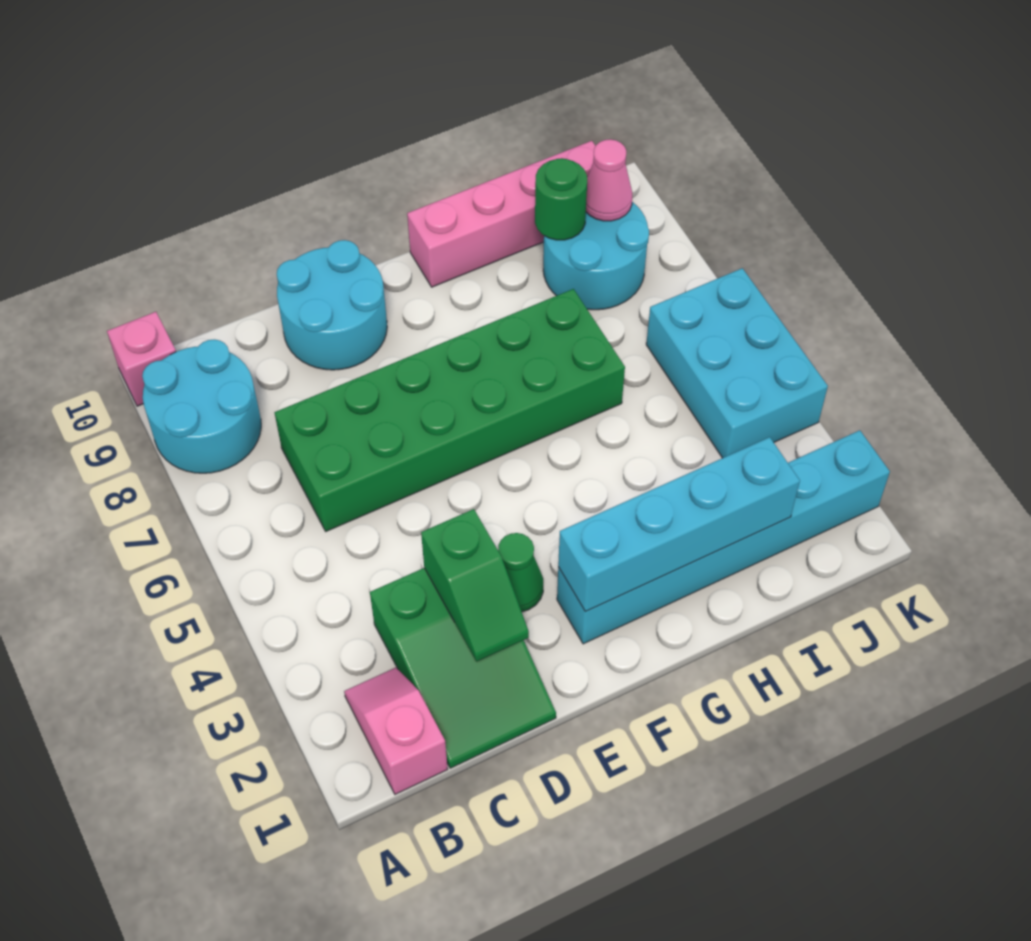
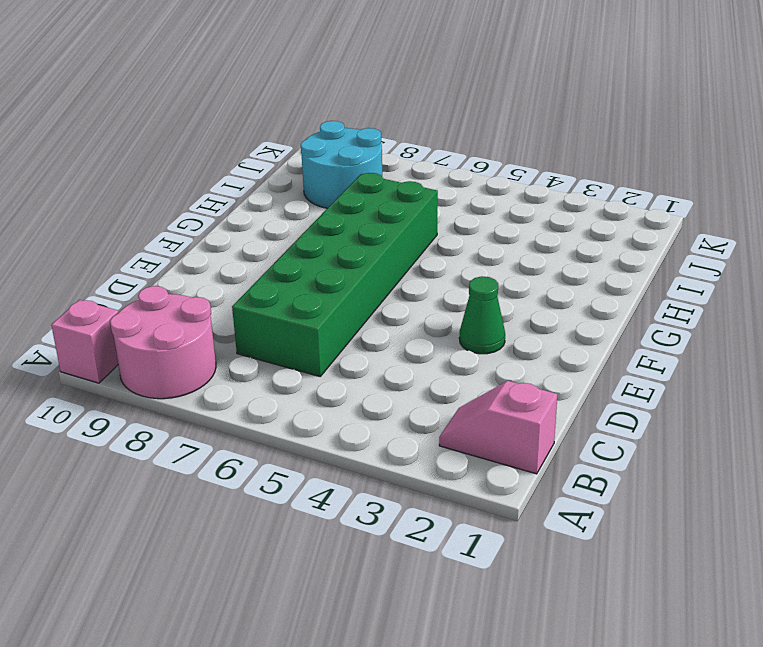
pink round brick A8:B9 level 1 -> cyan round brick A8:B9 level 1
none -> green slope C1:D3 level 1 top 3
none -> cyan round brick D9:E10 level 1
none -> cyan brick F2:K2 level 1

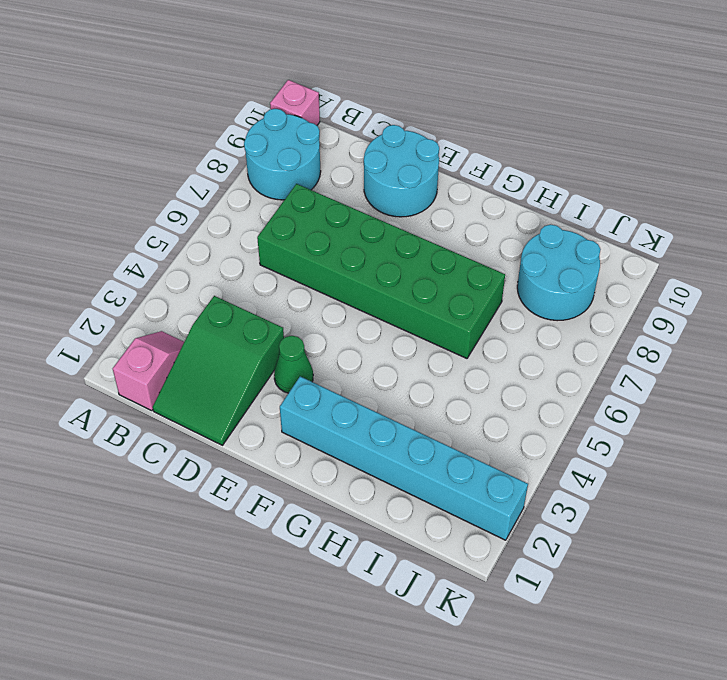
none -> pink brick G10:J10 level 1
none -> cyan brick J4:K6 level 1
none -> green slope D2:D3 level 2 top 3

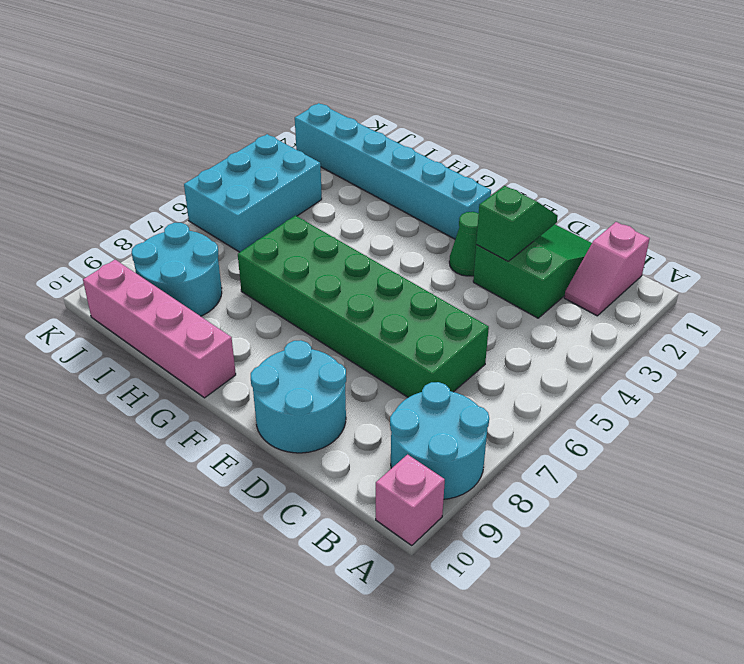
none -> cyan brick F2:I2 level 2
none -> green round brick I9 level 2
none -> pink cone J9 level 2

